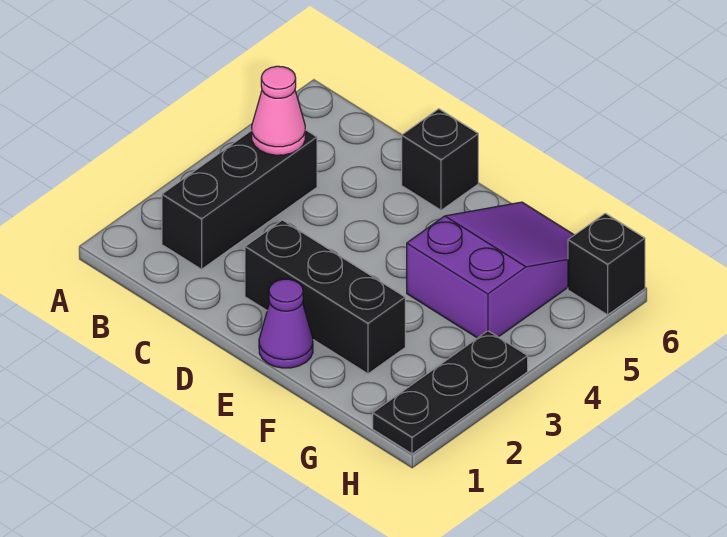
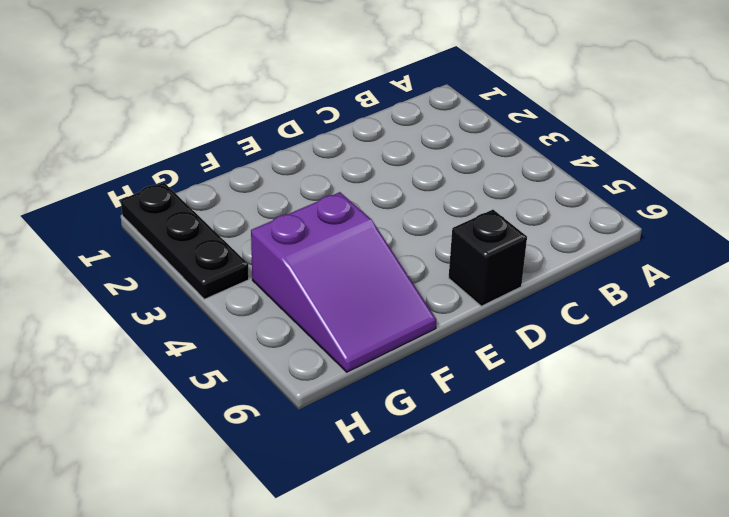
none -> black brick B2:B4 level 1
none -> black brick D2:F2 level 1

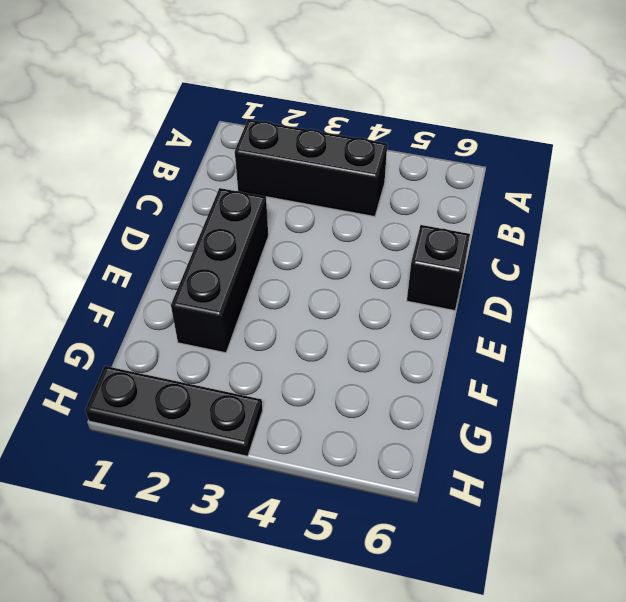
none -> purple cone E1 level 1
none -> purple slope F4:G6 level 1 top 4

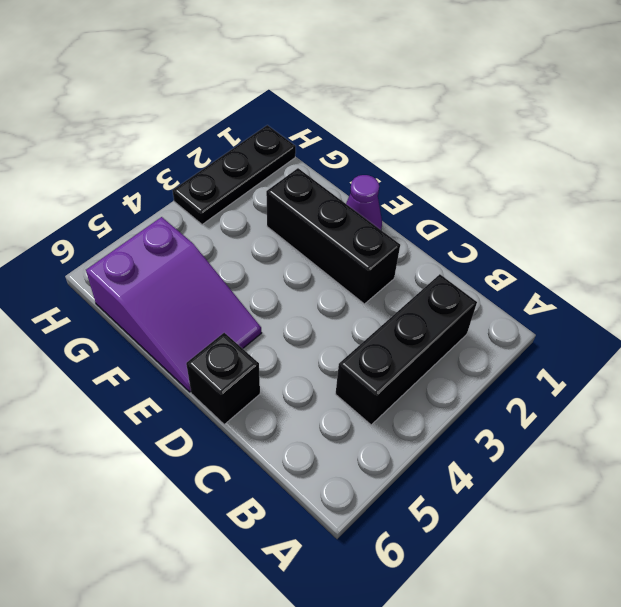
purple slope E5:G6 level 1 top G -> purple slope F4:G6 level 1 top 4
none -> black brick H6 level 1
none -> pink cone B4 level 2

